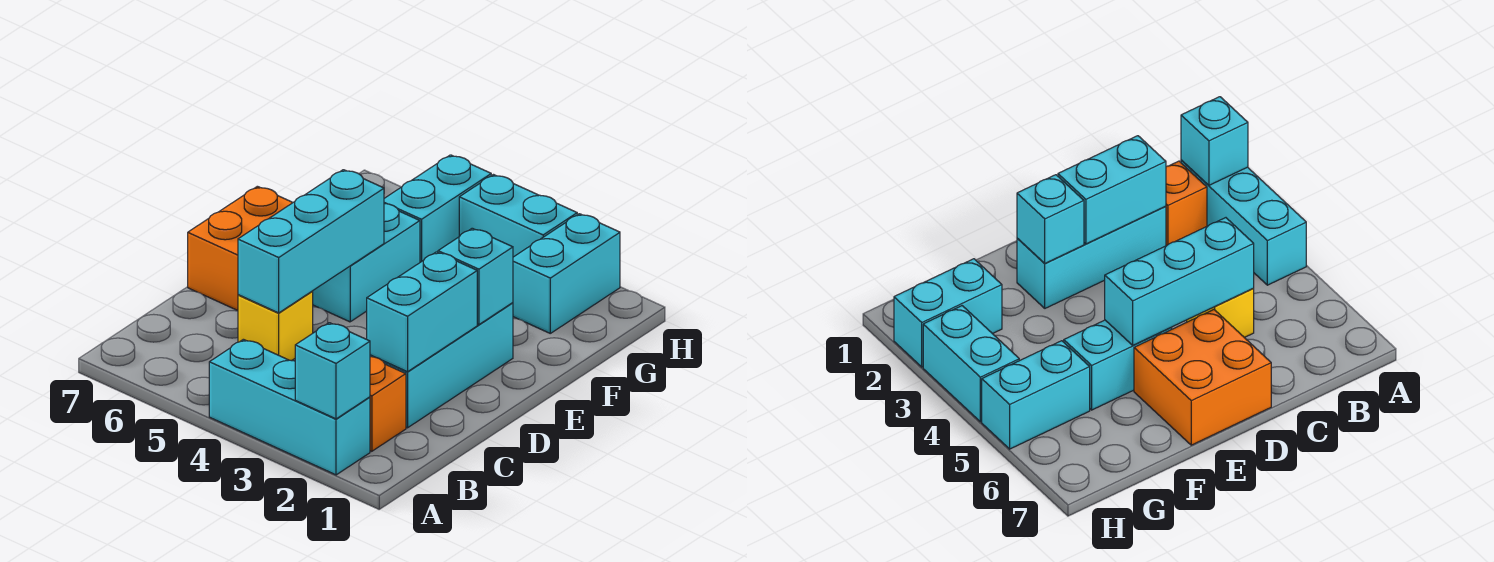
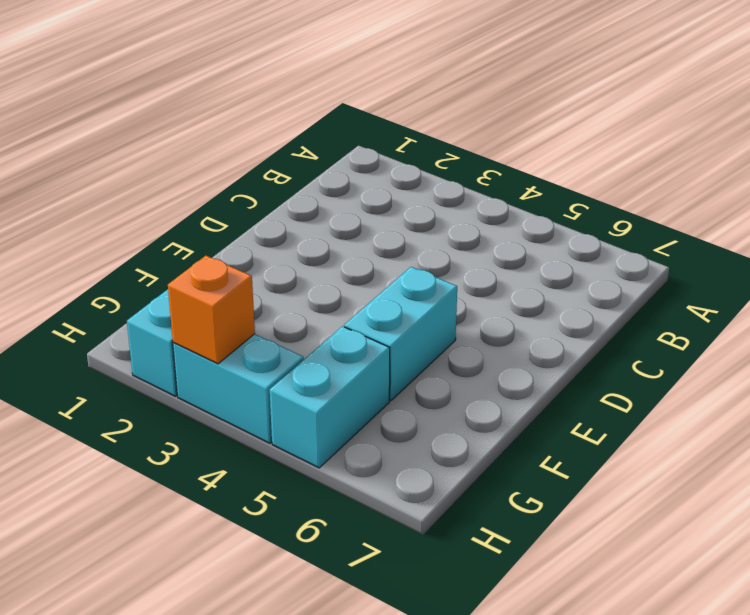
orange brick H3 level 2 -> orange brick B2 level 1
none -> cyan brick A2:A4 level 1
none -> cyan brick C2:E2 level 1
none -> yellow brick C5 level 1

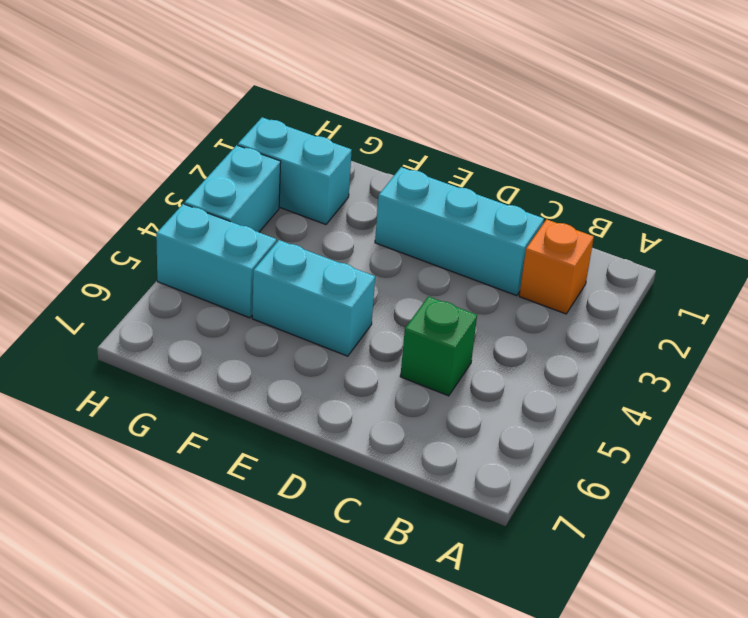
green brick C5 level 1 -> yellow brick C5 level 1
none -> cyan brick A2:A4 level 1
none -> orange brick D6:E7 level 1
none -> cyan brick A2 level 2

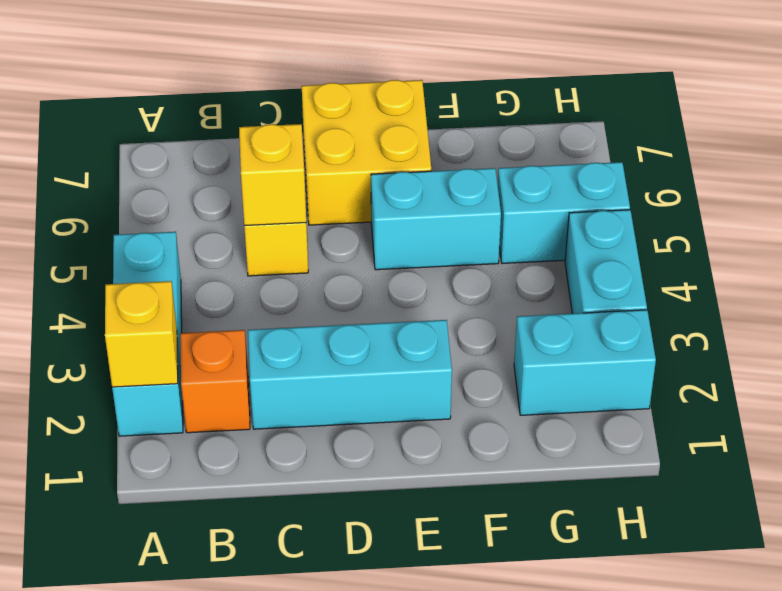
yellow brick A2 level 2 -> cyan brick A2 level 2
yellow brick C5 level 2 -> cyan brick C5:E5 level 2
yellow brick D6:E7 level 1 -> orange brick D6:E7 level 1
none -> cyan brick C2:D2 level 2
none -> cyan brick E2 level 2

